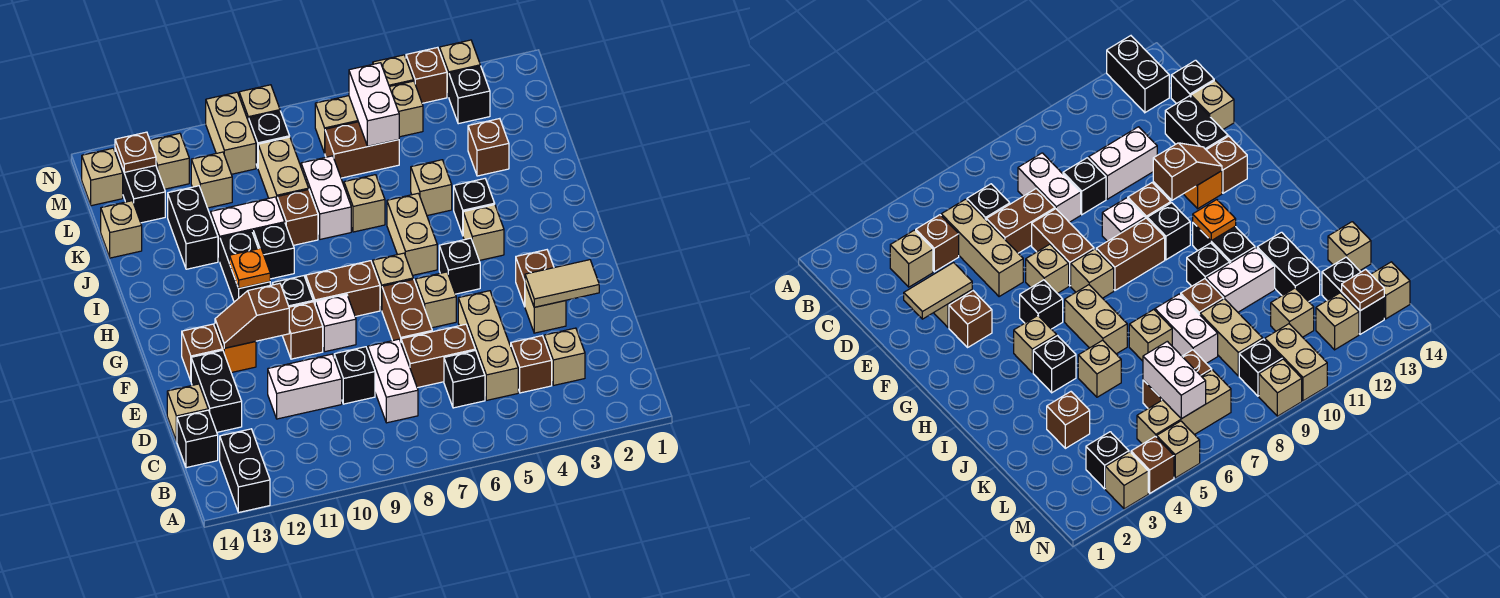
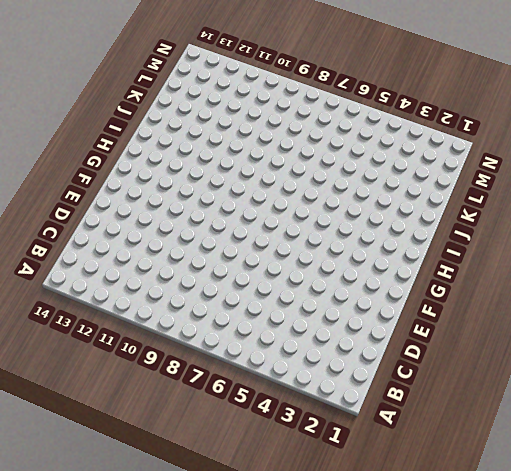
none -> black brick A13:B13 level 1
none -> tan brick C3 level 1
none -> brown brick C4 level 1
none -> tan brick C5:E5 level 1

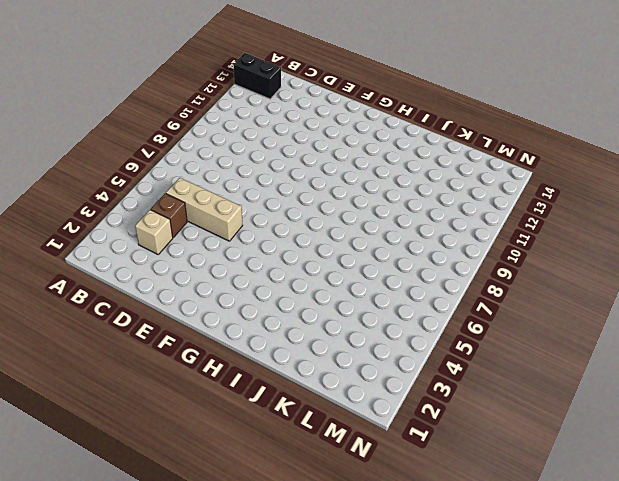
none -> black brick C6 level 1
none -> white brick C8:D8 level 1
none -> black brick C14 level 1
none -> brown brick D6:D7 level 1

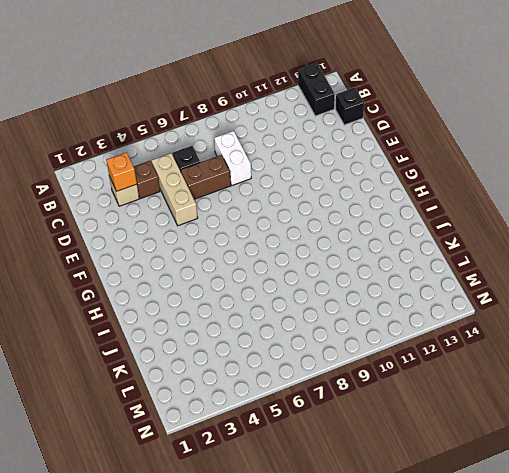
orange brick C3 level 2 -> orange brick F12 level 1
none -> black brick D9 level 1
none -> white brick D10:D11 level 1
none -> black brick D13:E13 level 1
none -> tan brick D14 level 1

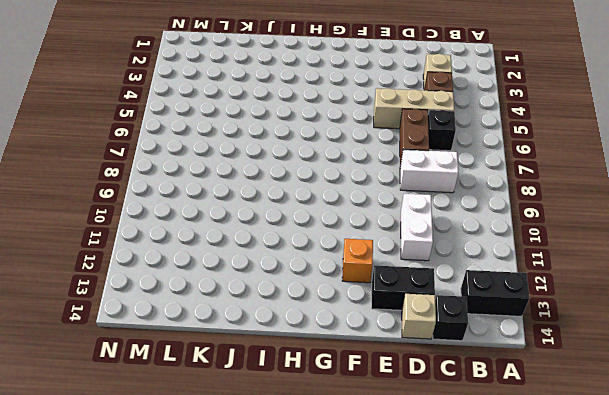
none -> black brick D9 level 1
none -> tan brick E3 level 1
none -> brown brick E7:F7 level 1
none -> brown brick F3 level 1

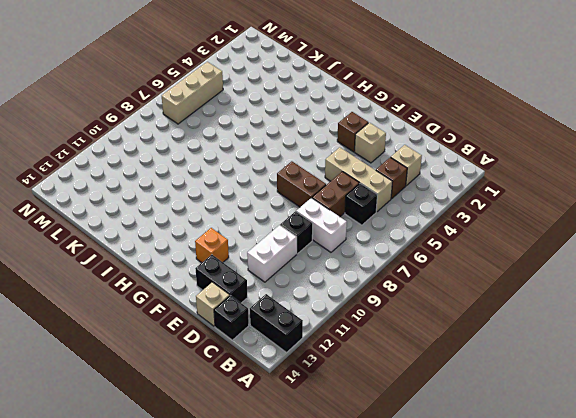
none -> tan brick F6 level 1
none -> white brick F9 level 1
none -> brown brick F10 level 1
none -> brown brick F13 level 1

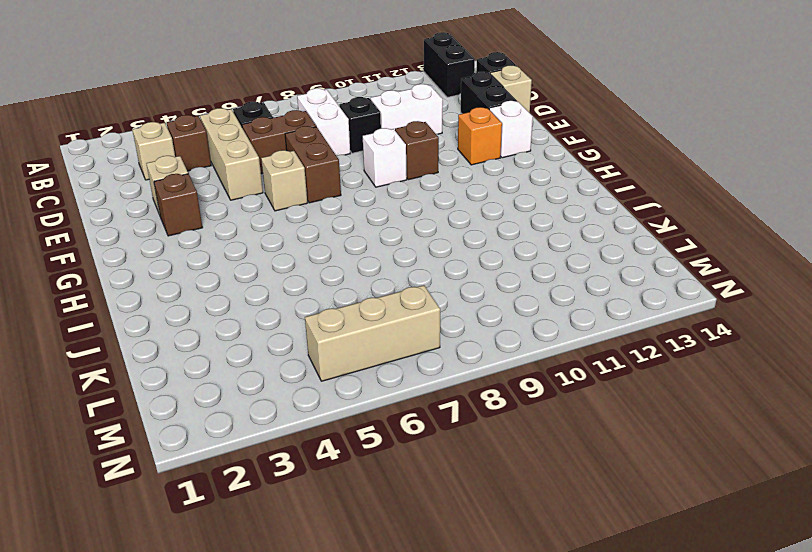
white brick F13 level 1 -> brown brick F13 level 1
none -> black brick G5 level 1
none -> tan brick G7 level 1
none -> brown brick G8:G9 level 1
none -> black brick G10 level 1

